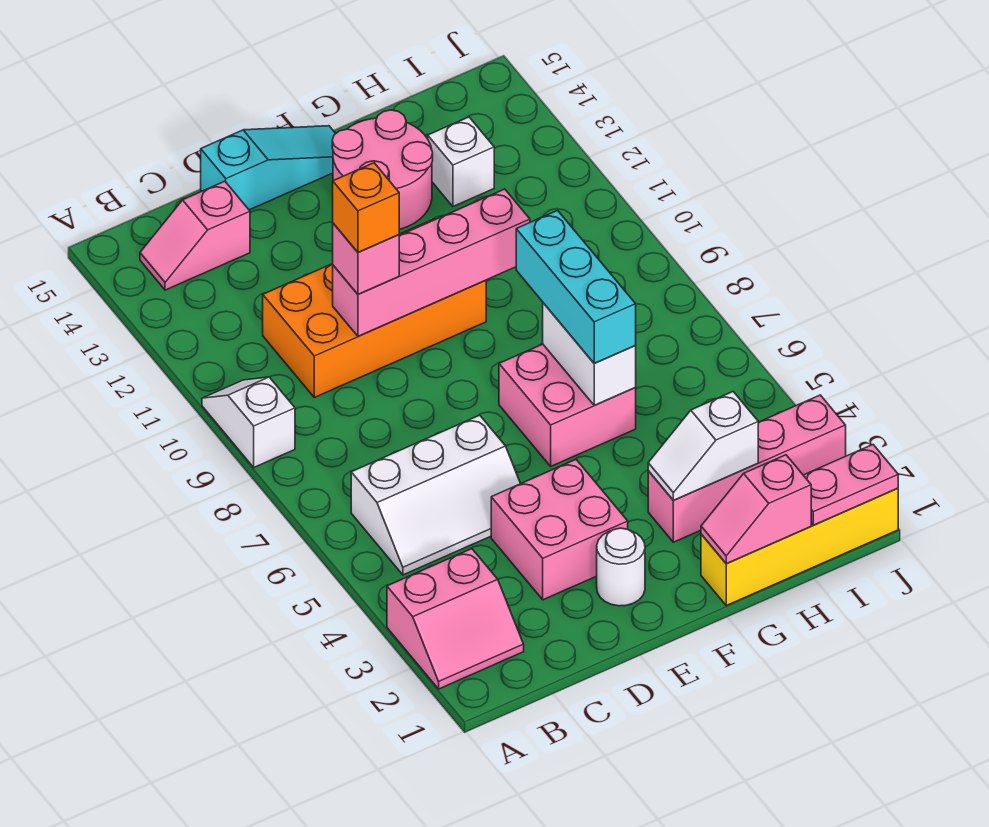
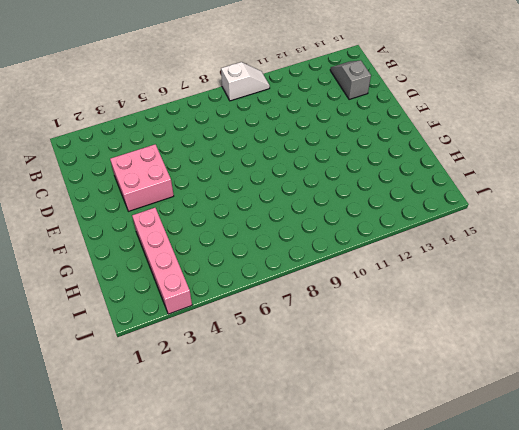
grey slope B14:C14 level 1 top C -> pink slope B14:C14 level 1 top C
none -> pink slope A2:B3 level 1 top 3
none -> white slope B5:D6 level 1 top 6
none -> orange brick C10:F11 level 1

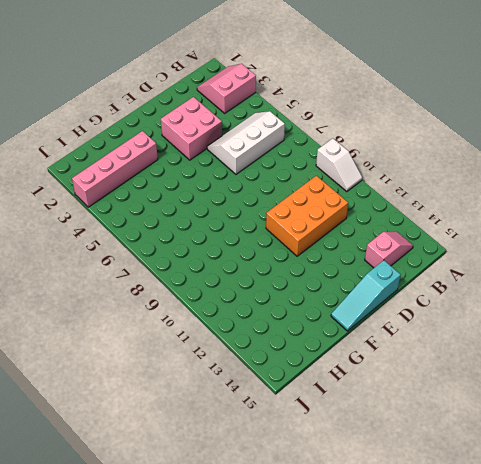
orange brick C10:E11 level 1 -> orange brick C10:F11 level 1
none -> white round brick E2 level 1
none -> pink brick F6:G7 level 1
none -> pink round brick F13:G14 level 1

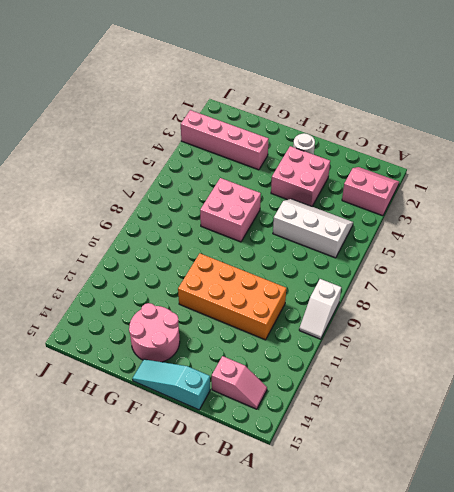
none -> yellow brick G1:J1 level 1
none -> white brick H13 level 1
none -> pink brick D10:G10 level 2

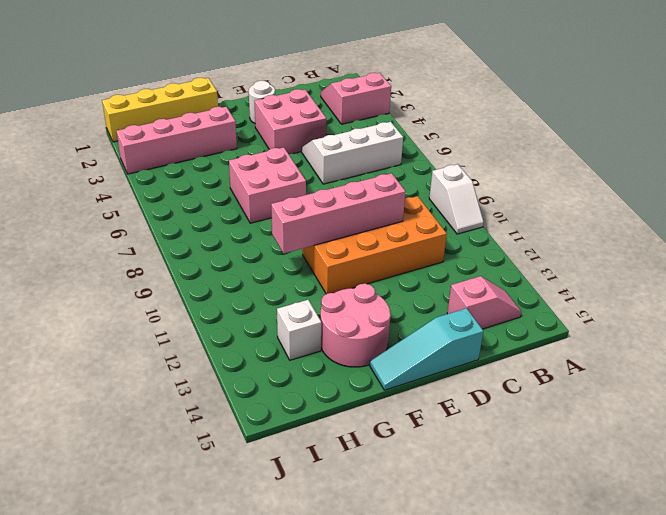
none -> pink slope G1:H1 level 2 top H
none -> white slope G3:H3 level 2 top H
none -> white brick G6:G7 level 2

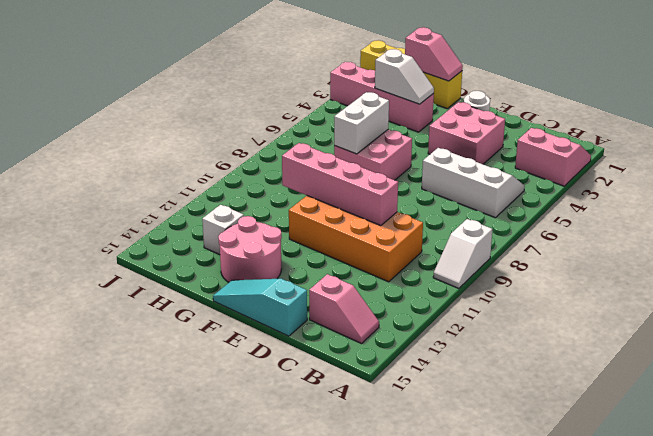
none -> pink plate I1:J1 level 2
none -> pink brick D10 level 3
none -> cyan brick G6:G8 level 3

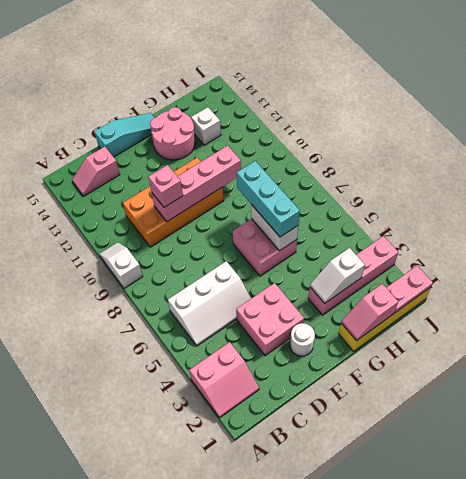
none -> orange brick D10 level 4

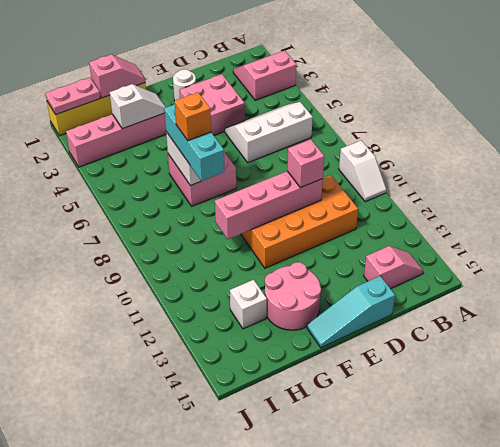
orange brick G7 level 4 -> orange brick D10 level 4

